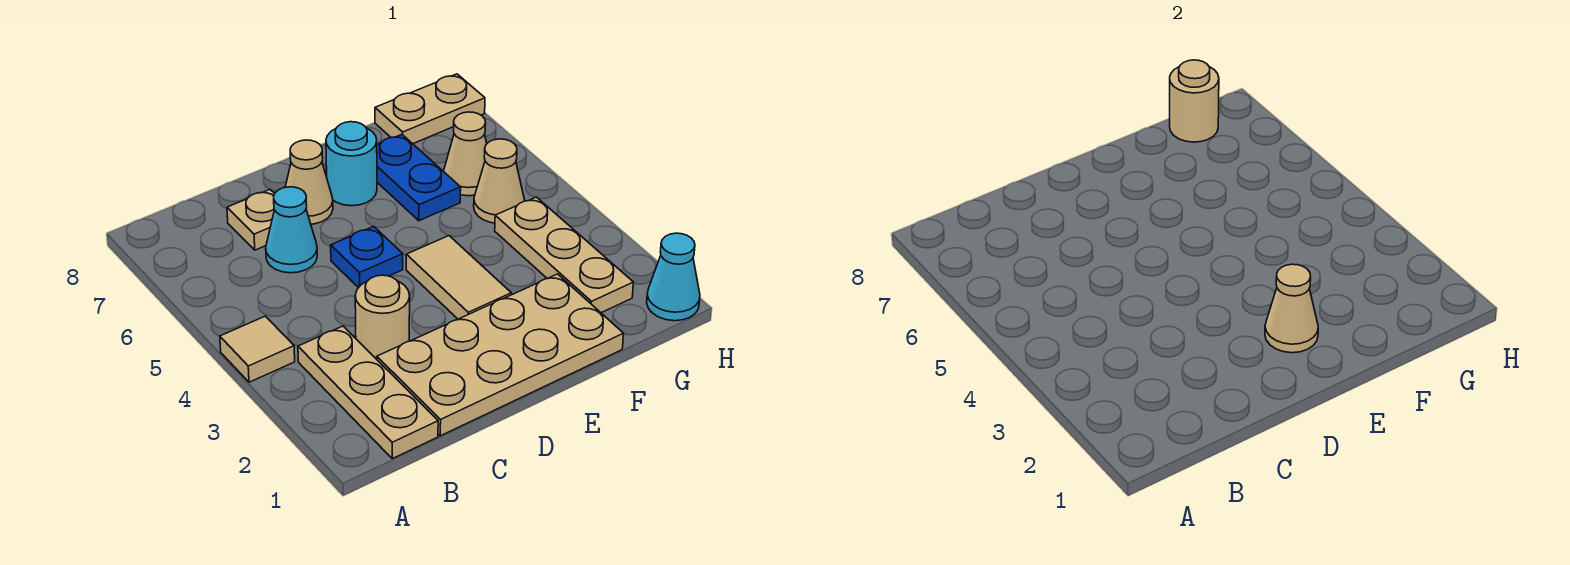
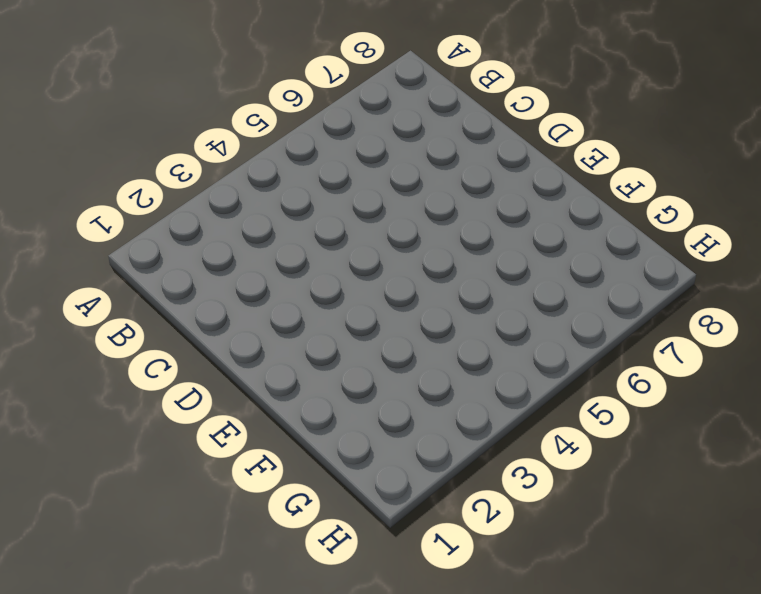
none -> tan tile A4 level 1
none -> tan plate B1:B3 level 1
none -> tan plate C1:F2 level 1

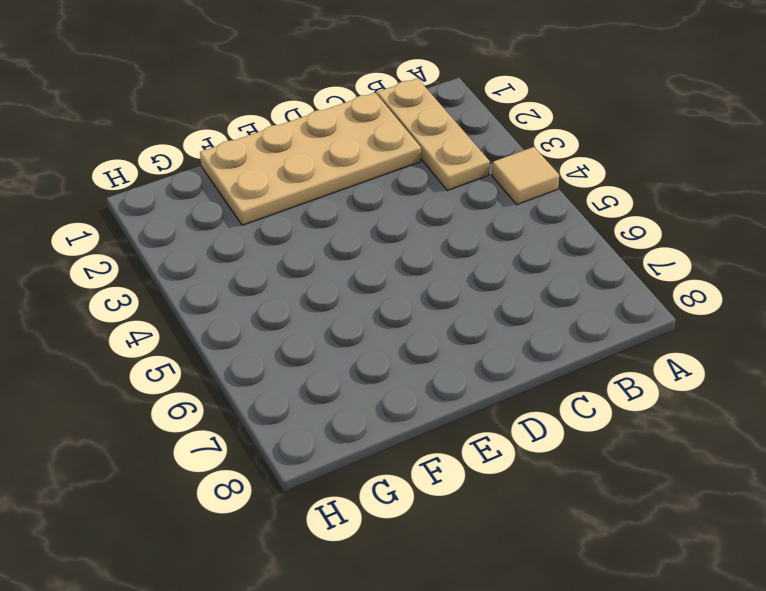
none -> tan round brick C3 level 1
none -> cyan cone C6 level 1
none -> tan plate C7 level 1

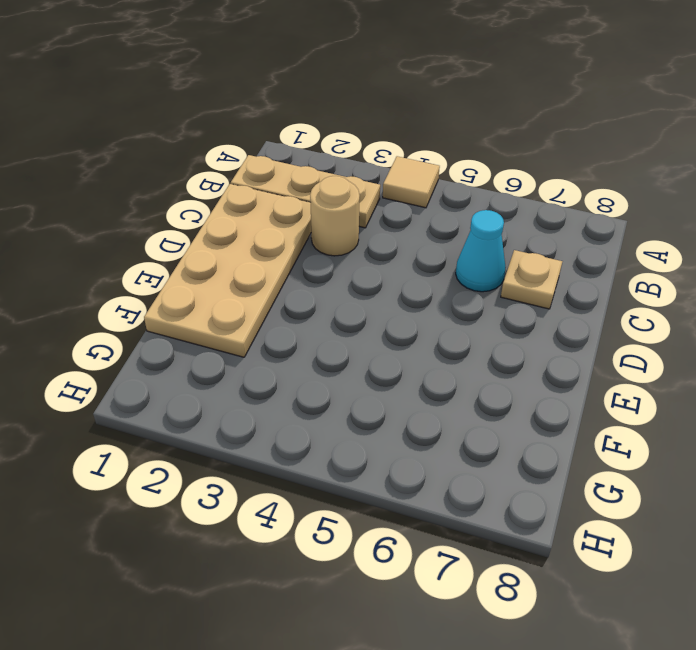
none -> blue plate D5 level 1
none -> tan cone D7 level 1
none -> tan tile E3:E4 level 1

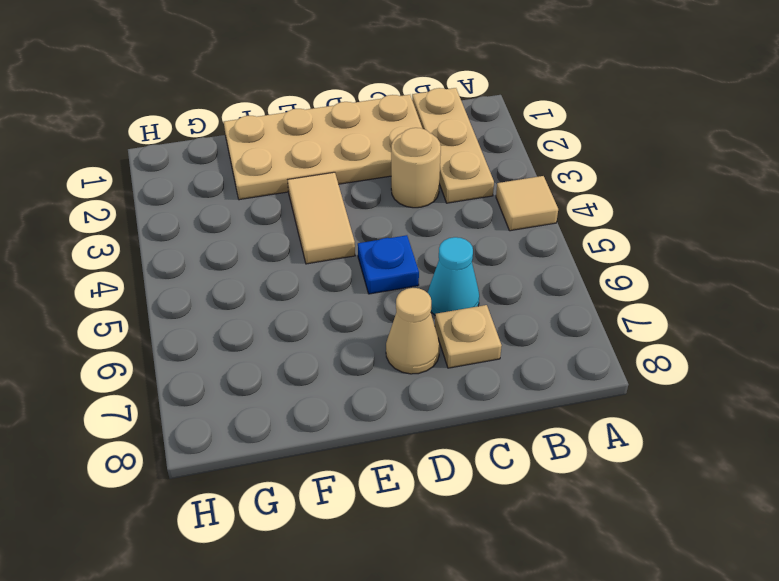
none -> cyan round brick E7 level 1
none -> blue plate F6:F7 level 1
none -> tan plate G2:G4 level 1

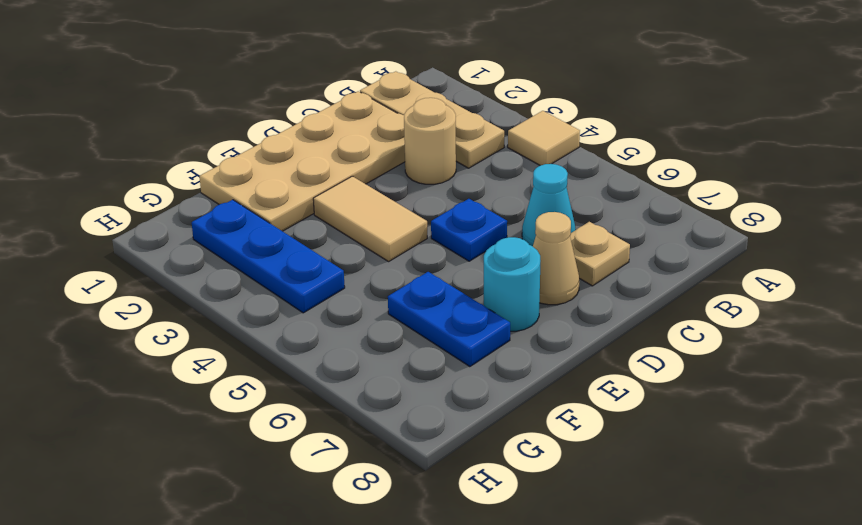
blue plate G2:G4 level 1 -> tan plate G2:G4 level 1
none -> tan cone G5 level 1
none -> tan cone G6 level 1
none -> tan plate G8:H8 level 1

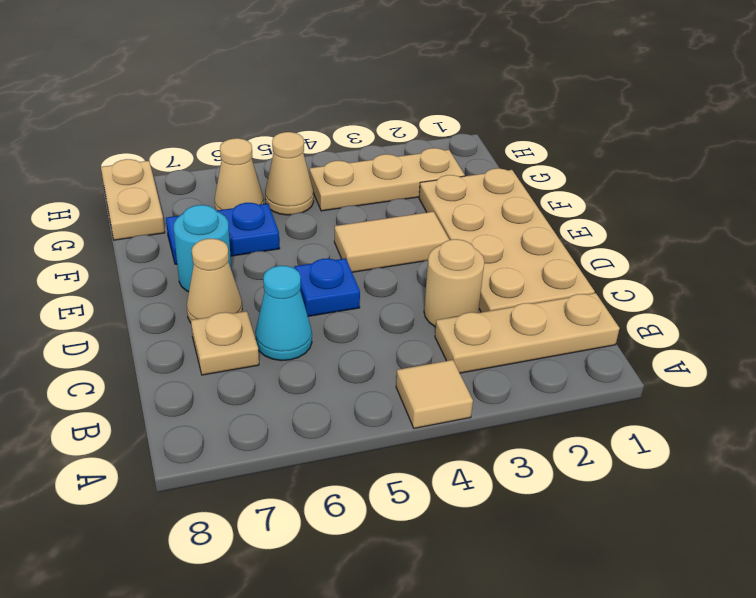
none -> cyan cone H1 level 1
none -> tan cone E2 level 2
none -> tan round brick G8 level 2

